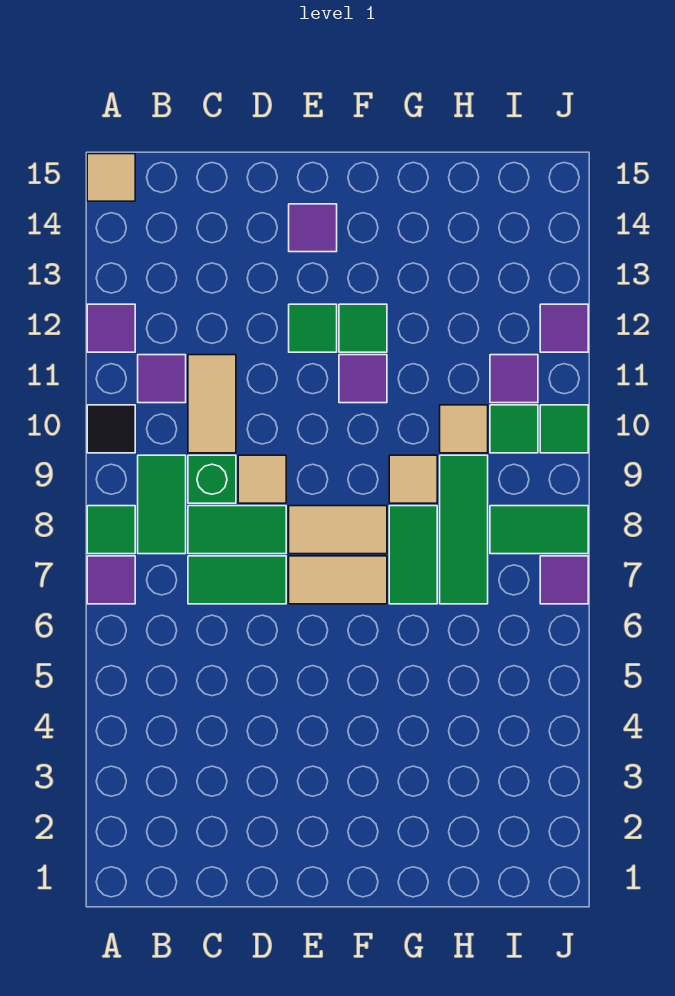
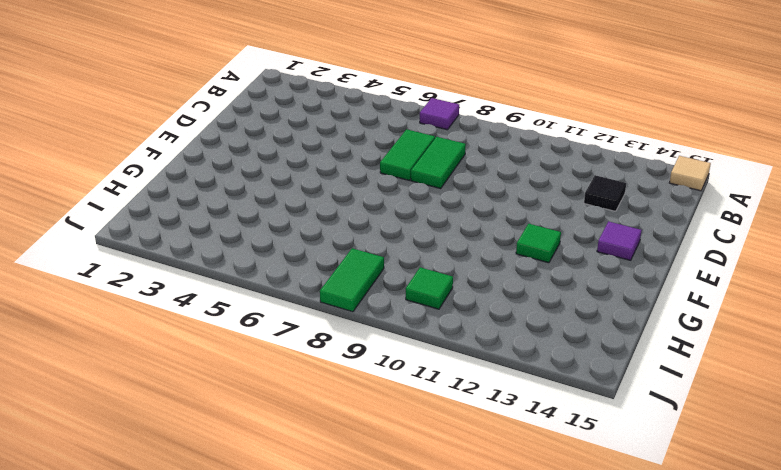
black tile C13 level 1 -> black tile A10 level 1
none -> green tile A8 level 1
none -> purple tile A12 level 1
none -> green tile B8:B9 level 1

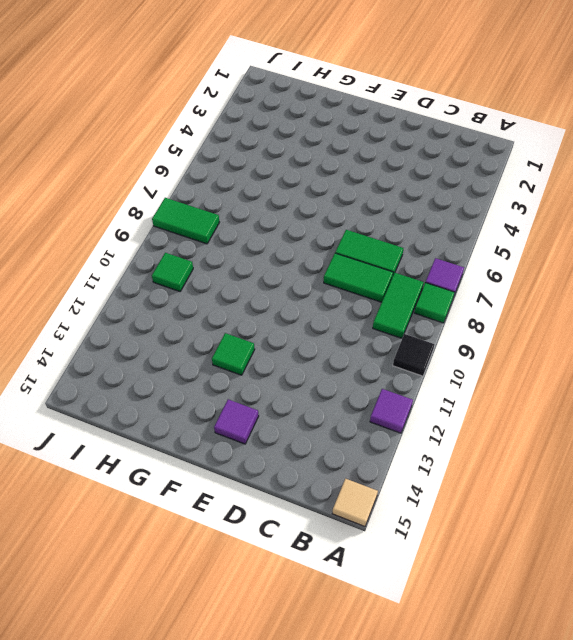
none -> purple tile B11 level 1
none -> green brick C9 level 1
none -> tan tile C10:C11 level 1

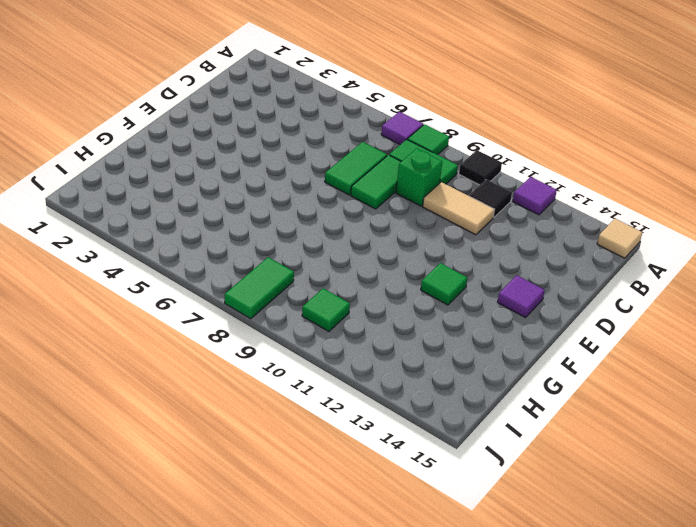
black tile B11 level 1 -> purple tile B11 level 1
none -> tan tile D9 level 1
none -> tan tile E7:F7 level 1
none -> tan tile E8:F8 level 1

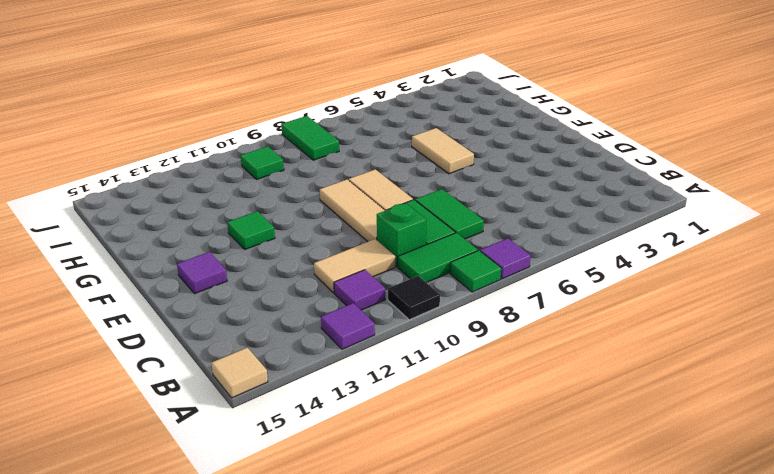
tan tile D9:F9 level 1 -> tan tile D9 level 1
tan tile F5:G5 level 1 -> tan tile E7:F7 level 1
none -> green tile E12 level 1
none -> purple tile F11 level 1
none -> green tile G7:G8 level 1

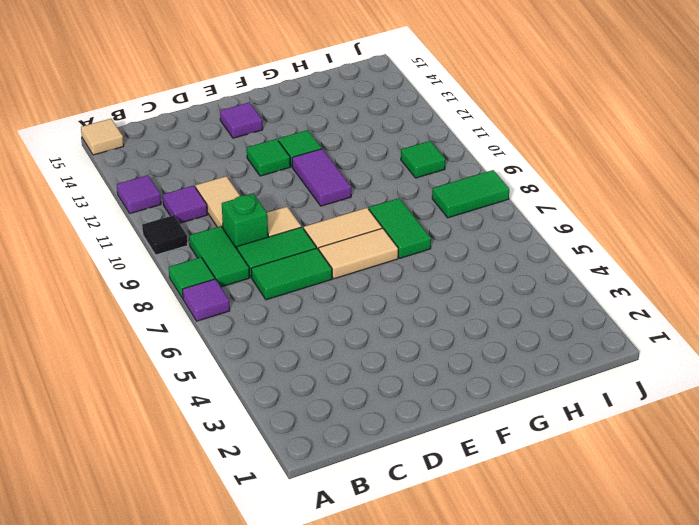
purple tile F10:F11 level 1 -> purple tile F11 level 1
none -> tan tile G9 level 1
none -> green tile H7:H9 level 1
none -> tan tile H10 level 1

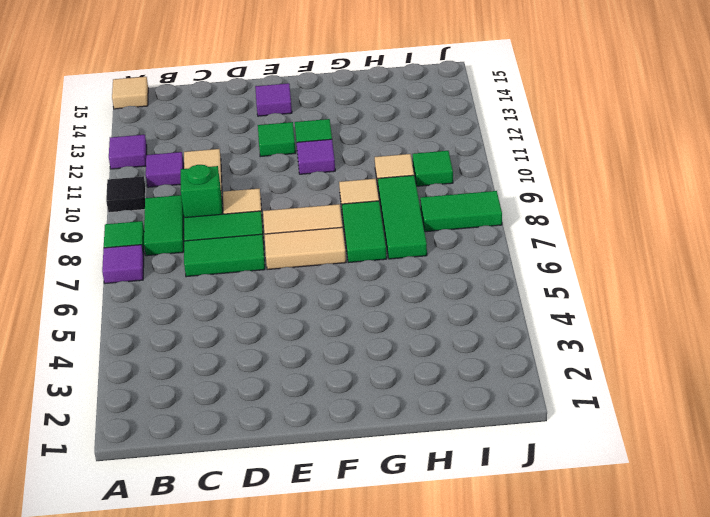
none -> purple tile I11 level 1
none -> purple tile J7 level 1
none -> green tile J10 level 1

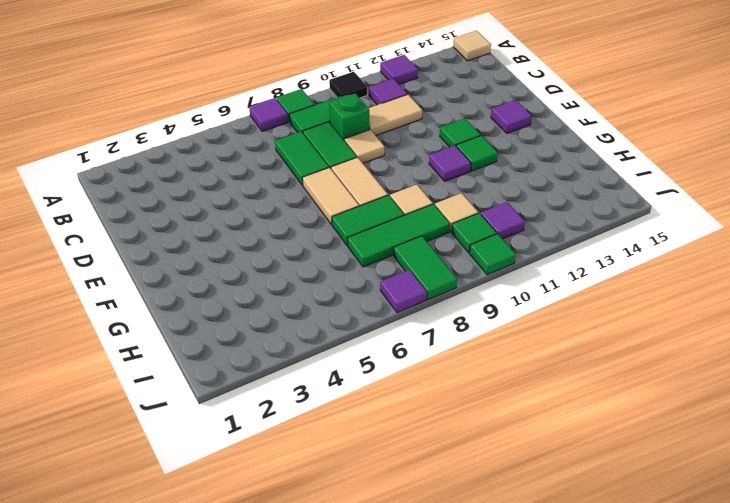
none -> purple tile J12 level 1

